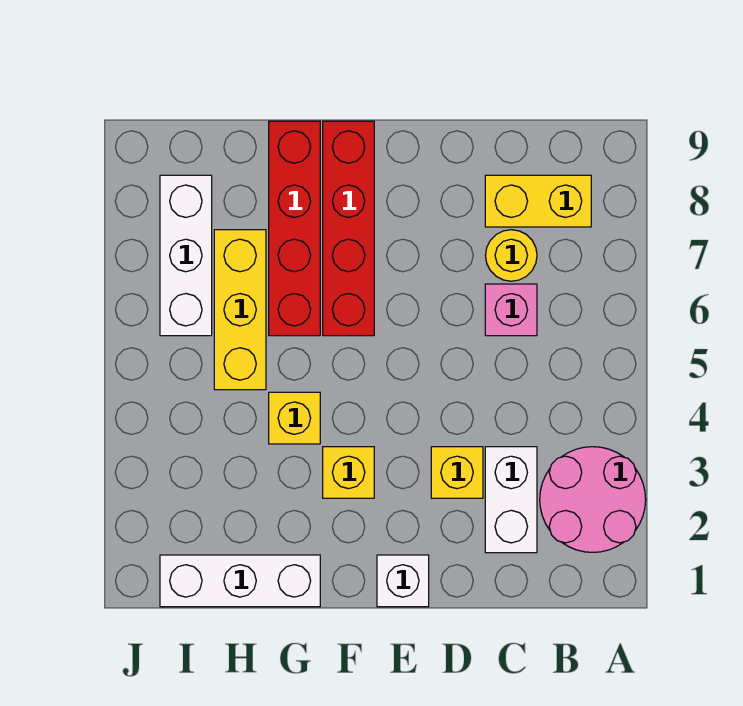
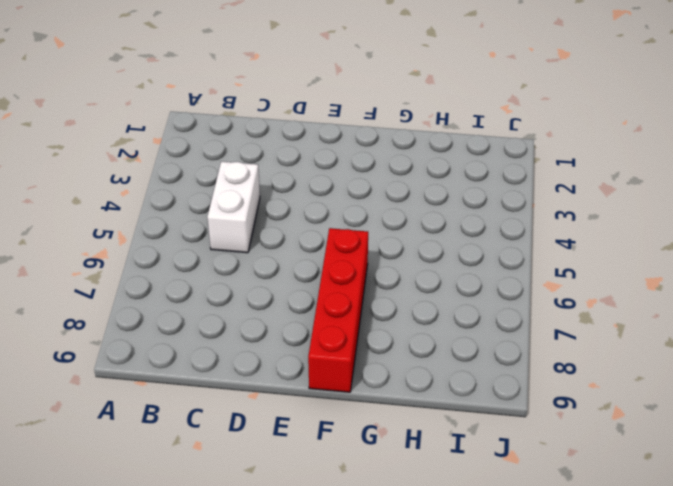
white brick C4:C5 level 1 -> white brick C2:C3 level 1
none -> pink round brick A2:B3 level 1
none -> yellow brick B8:C8 level 1
none -> pink brick C6 level 1

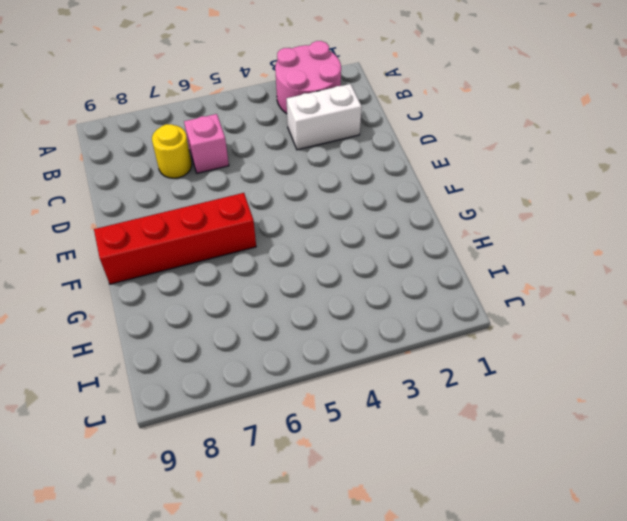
none -> yellow brick B8:C8 level 1
none -> yellow brick D3 level 1
none -> white brick E1 level 1

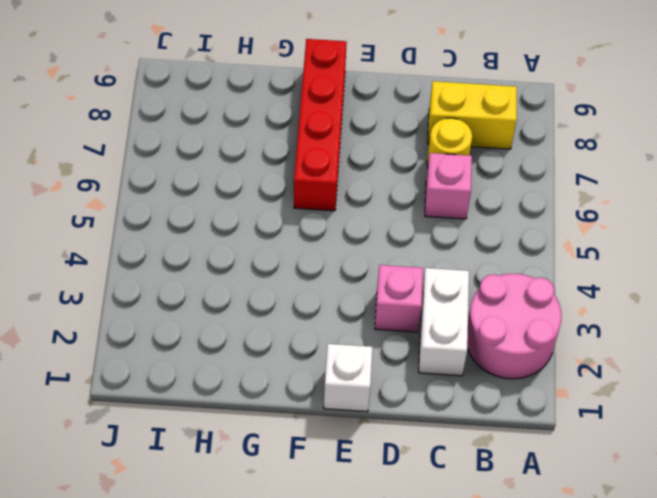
pink brick D3 level 1 -> yellow brick D3 level 1
none -> yellow brick F3 level 1
none -> white brick G1:I1 level 1
none -> yellow brick G4 level 1

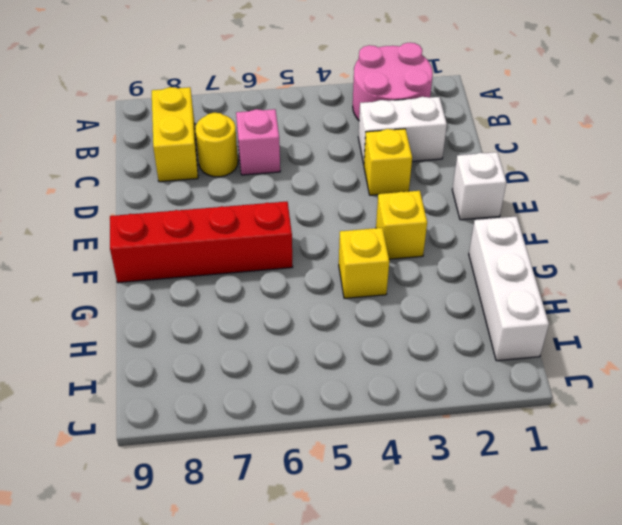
none -> red brick G6:G9 level 1
none -> yellow brick H5:H7 level 1
none -> white brick I6:I8 level 1

